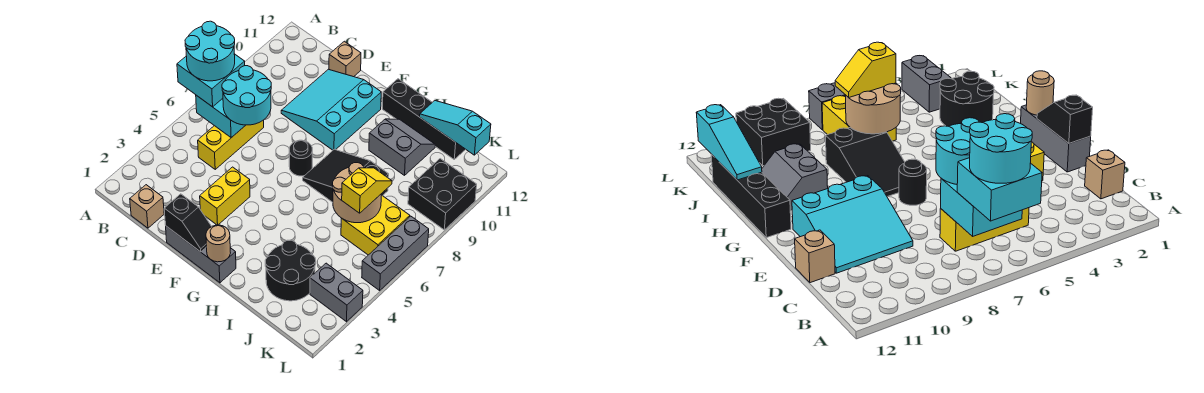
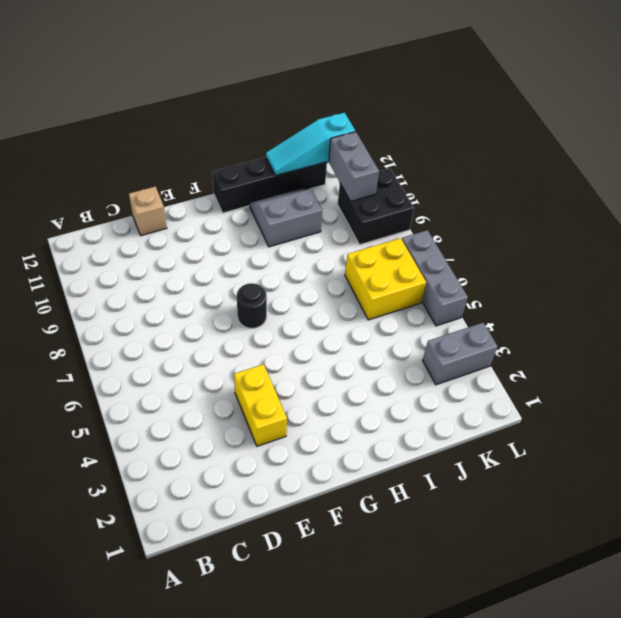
grey brick K10:K11 level 2 -> none
none -> tan brick C1 level 1
none -> yellow brick C5:C7 level 1
none -> cyan slope D9:F11 level 1 top F

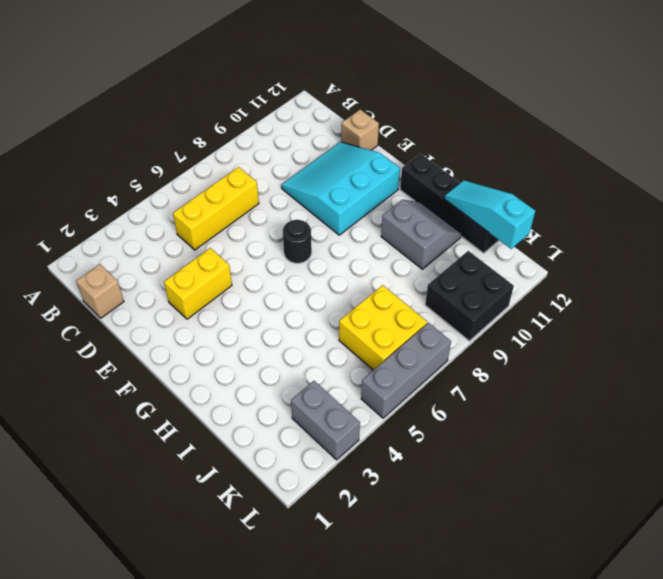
none -> grey brick E1:G1 level 1
none -> black slope G7:I8 level 1 top I
none -> black round brick I2:J3 level 1

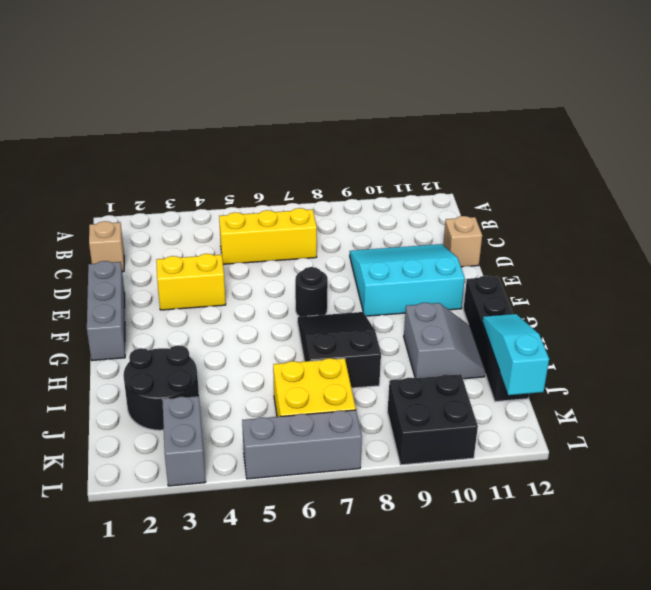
none -> cyan brick B6:C7 level 2
none -> black slope E1:F1 level 2 top E
none -> tan round brick G1 level 2

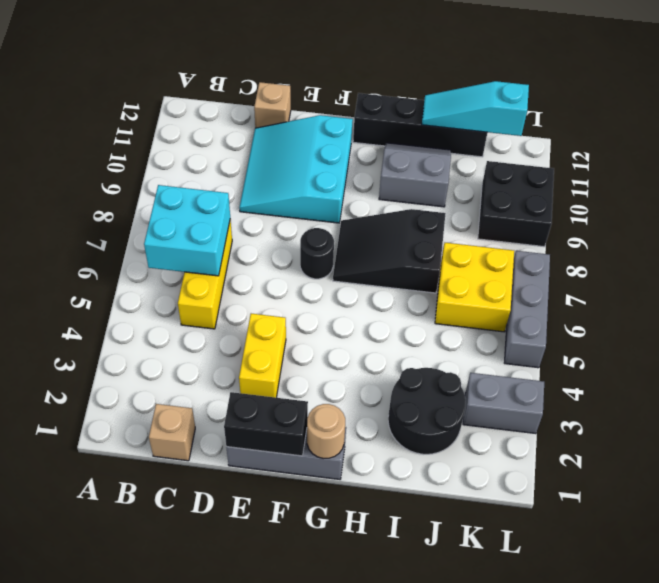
black brick E1:F1 level 2 -> black slope E1:F1 level 2 top E
none -> tan round brick I6:J7 level 2
none -> cyan brick A6:B7 level 3
none -> cyan round brick C6:D7 level 3

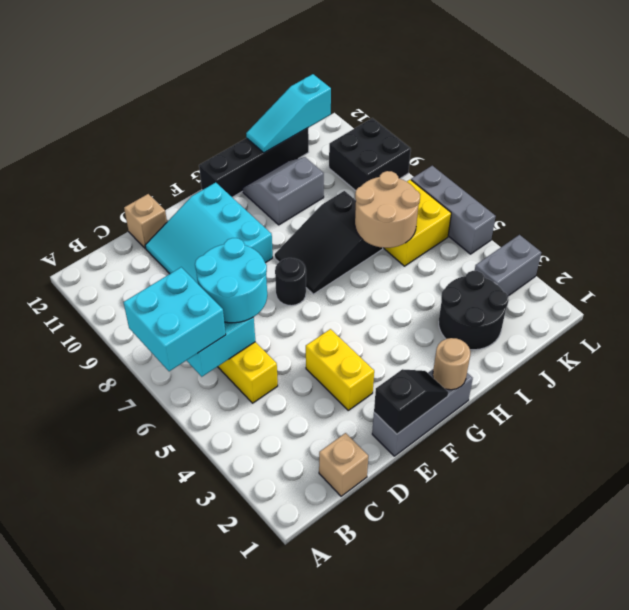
none -> yellow slope J6:J7 level 3 top 6
none -> cyan round brick A6:B7 level 4

